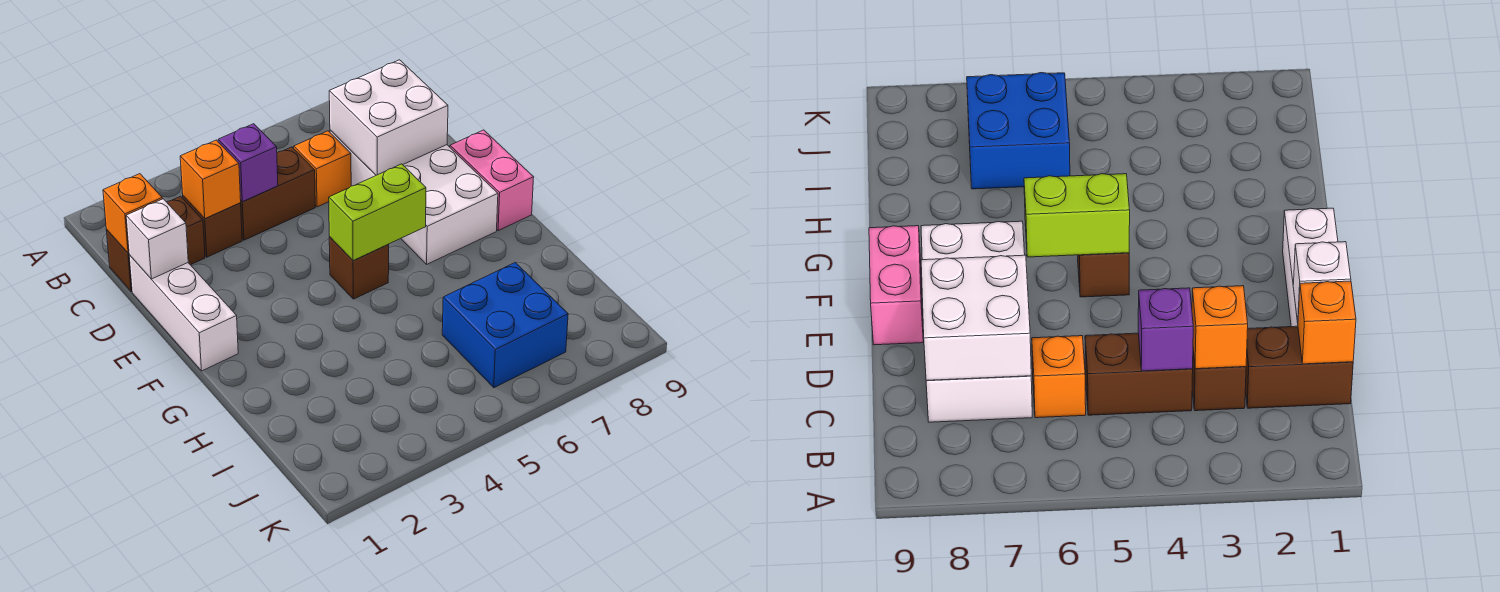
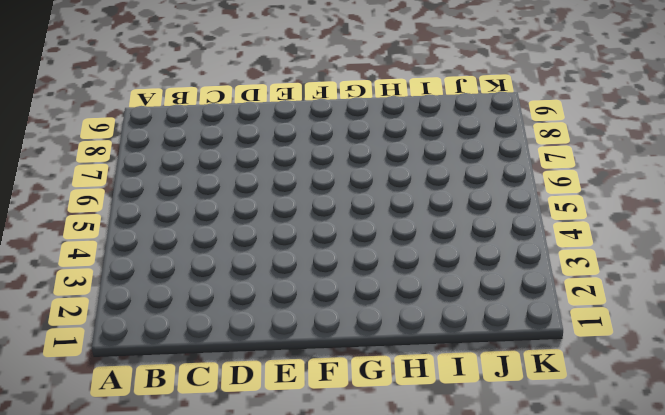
none -> brown brick C1:C2 level 1
none -> brown brick C3 level 1
none -> brown brick C4:C5 level 1

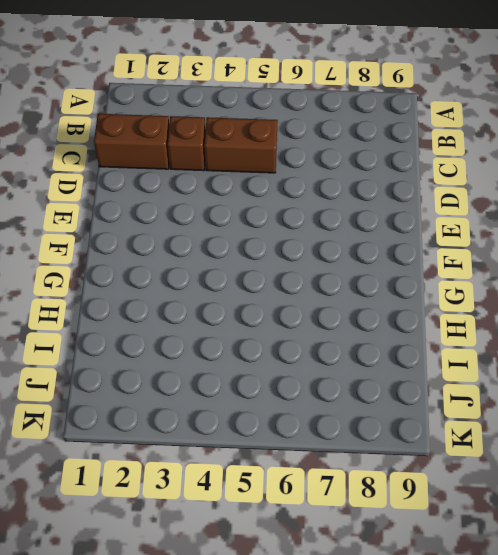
none -> orange brick C6 level 1
none -> white brick C7:F8 level 1
none -> white brick D1:F1 level 1

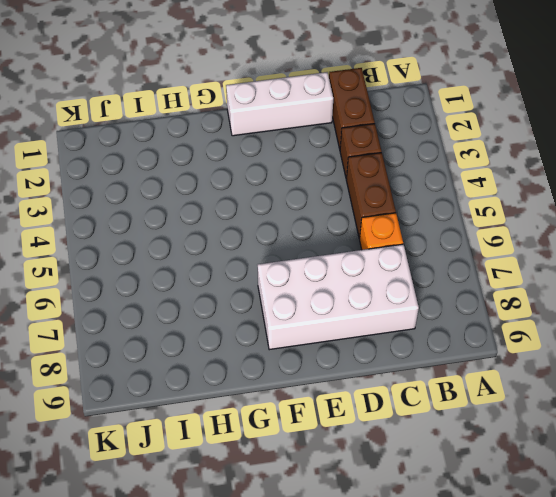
none -> pink brick E9:F9 level 1
none -> brown brick F5 level 1
none -> blue brick I6:J7 level 1

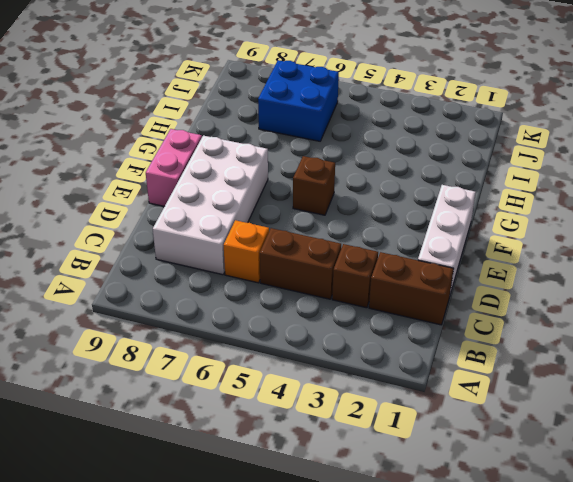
none -> orange brick C1 level 2
none -> orange brick C3 level 2
none -> purple brick C4 level 2

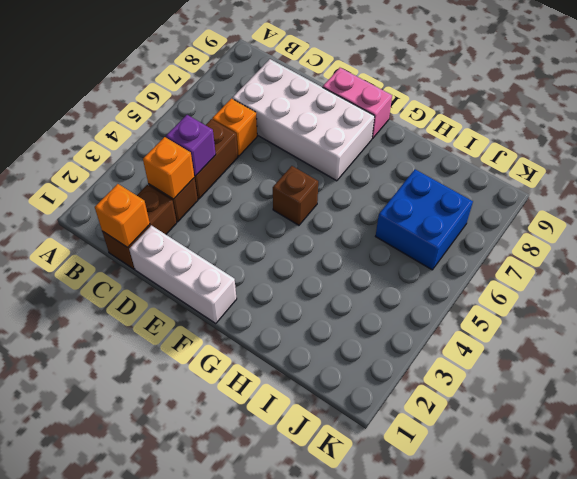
none -> white brick C7:D8 level 2
none -> white brick D1 level 2
none -> lime brick F5:F6 level 2

